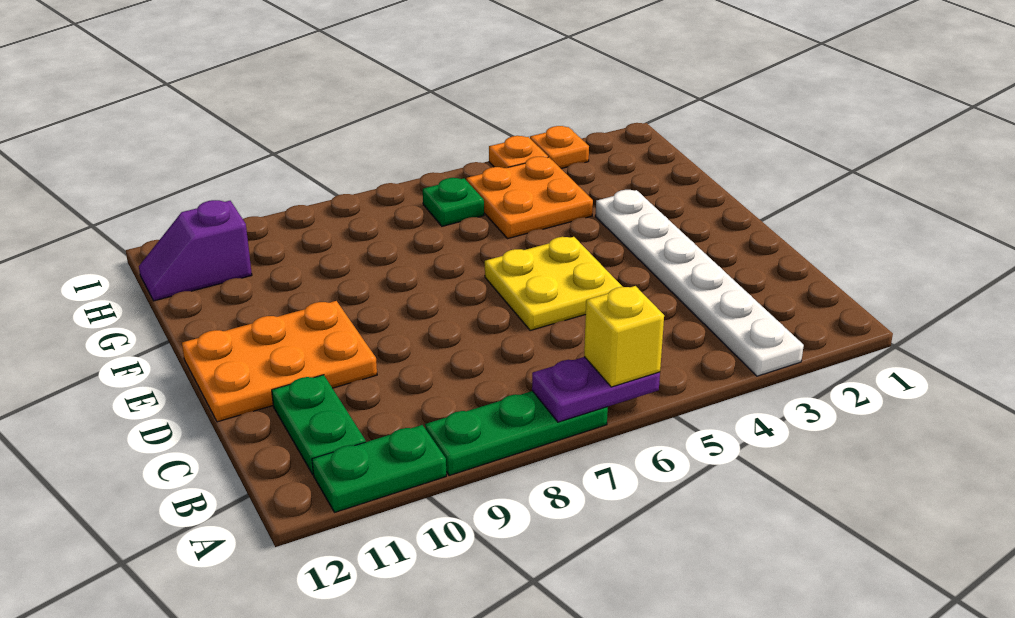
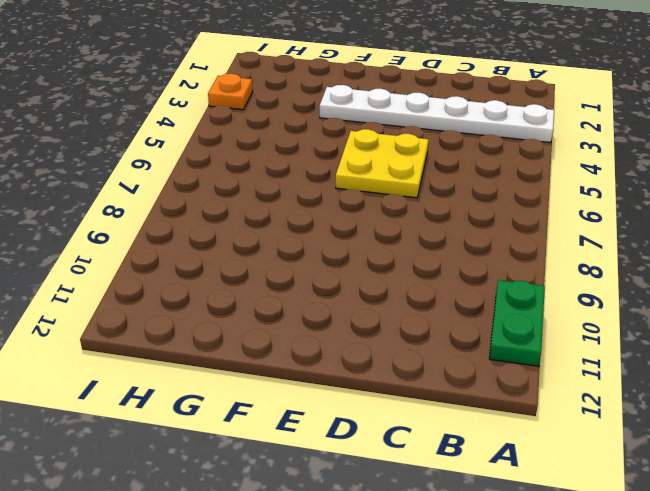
none -> green plate A7:A9 level 1
none -> green plate B11:C11 level 1
none -> orange plate D10:E12 level 1

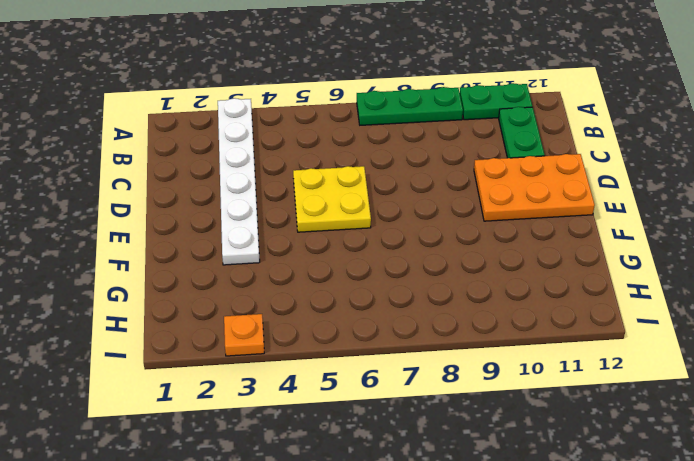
none -> orange plate G4:H5 level 1
none -> green plate H6 level 1
none -> purple slope H11:H12 level 1 top 11

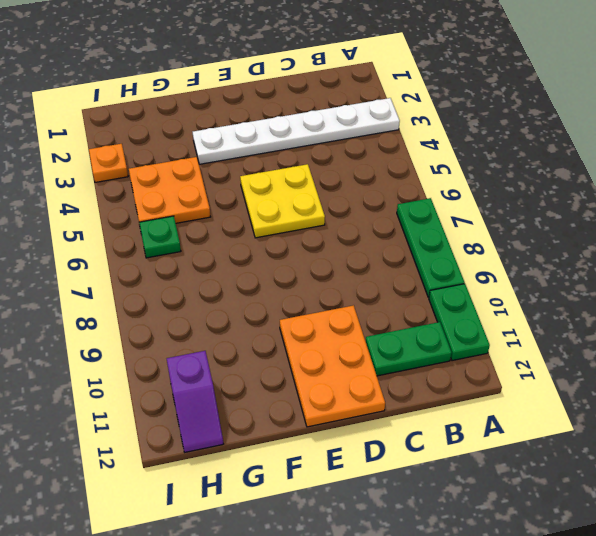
none -> orange plate I4 level 1
none -> purple plate A6:A7 level 2
none -> yellow brick A6 level 3

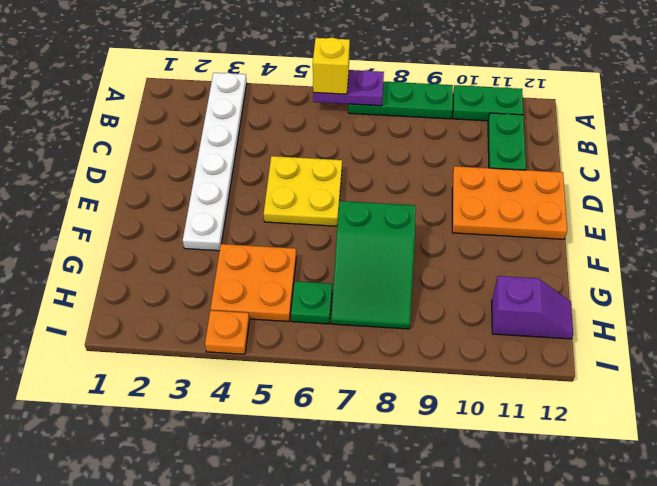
green slope F7:H8 level 1 top F -> none
none -> orange plate I3 level 1

